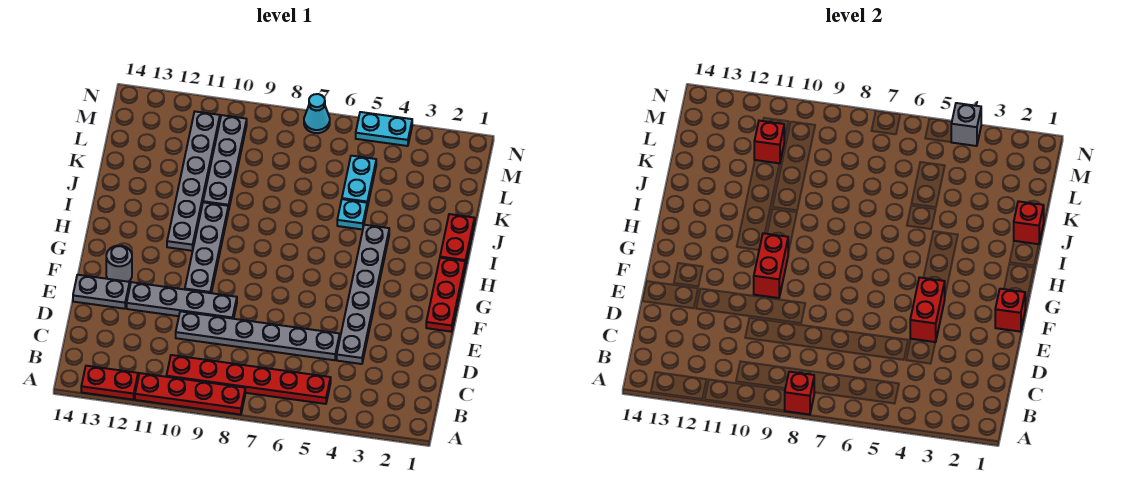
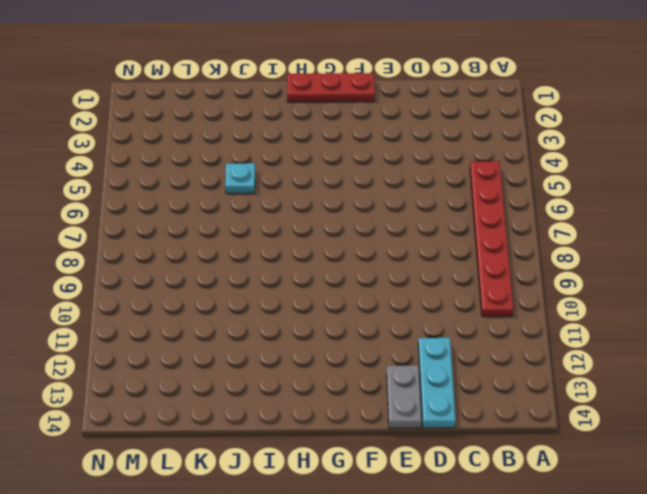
cyan plate D12:D14 level 1 -> none
none -> red plate A8:A11 level 1
none -> red plate A12:A13 level 1
none -> grey plate D4:I4 level 1

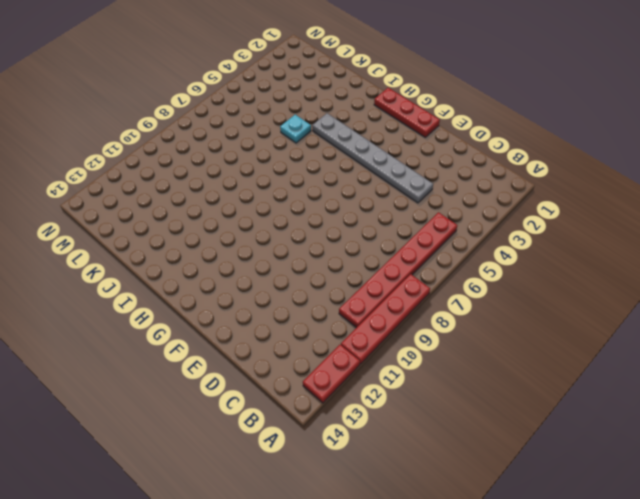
none -> grey plate D5:D10 level 1
none -> grey plate E9:E12 level 1
none -> grey plate E13:E14 level 1

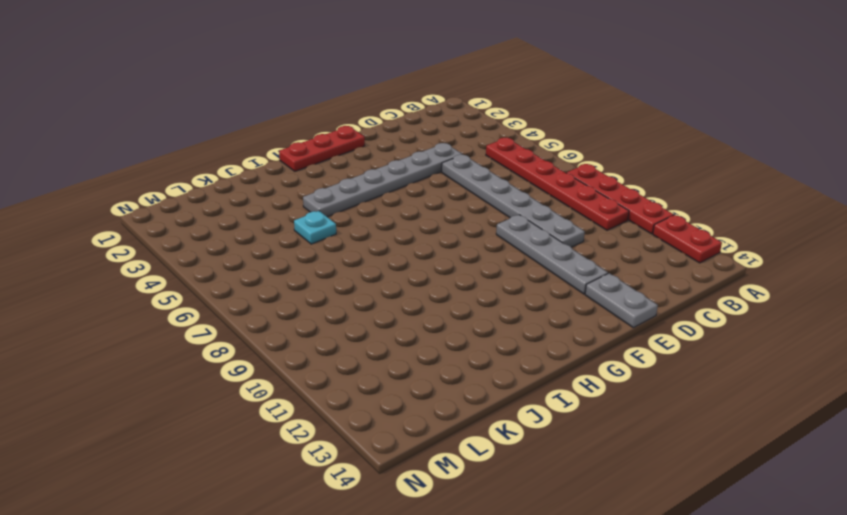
none -> grey plate F10:I10 level 1
none -> grey round brick F13 level 1
none -> grey plate H11:M11 level 1

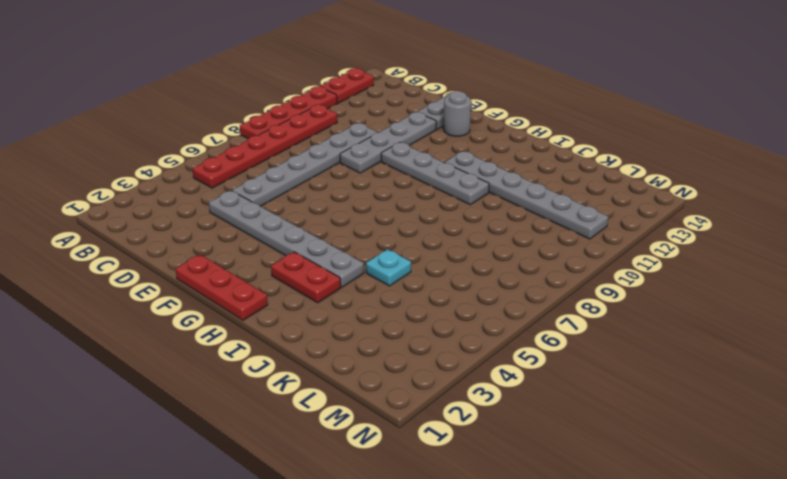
red plate H3:I3 level 1 -> red plate I1:J1 level 1
none -> grey plate J10:M10 level 1
none -> cyan plate K5:L5 level 1
none -> cyan plate N4:N5 level 1

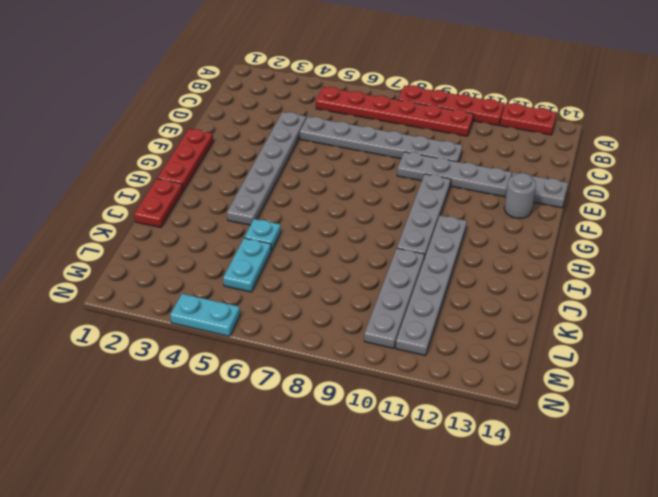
none -> cyan cone N7 level 1
none -> red brick A8 level 2
none -> red brick E4:F4 level 2

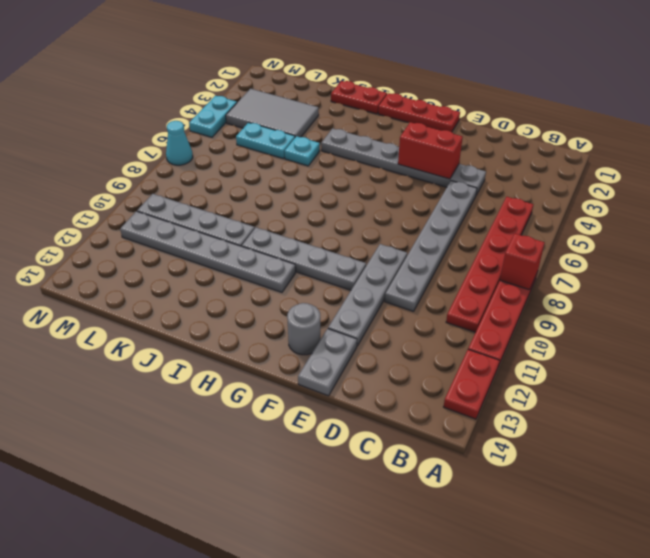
grey tile K3:M4 level 1 -> none
none -> red brick F1 level 2
none -> red brick F10:G10 level 2
none -> red brick J1 level 2

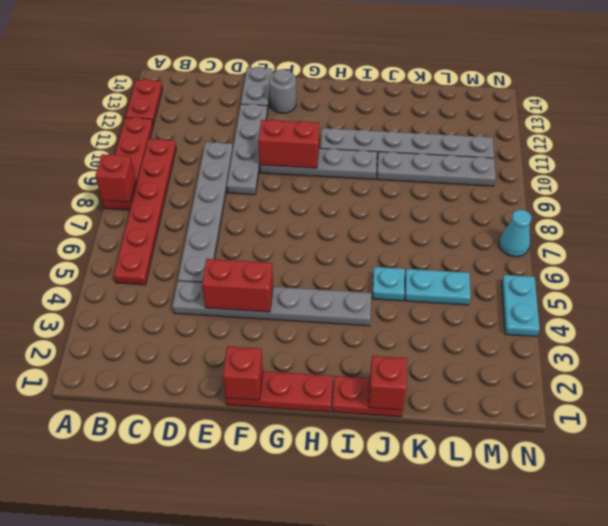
none -> red brick L11 level 2
none -> grey brick N4 level 2

